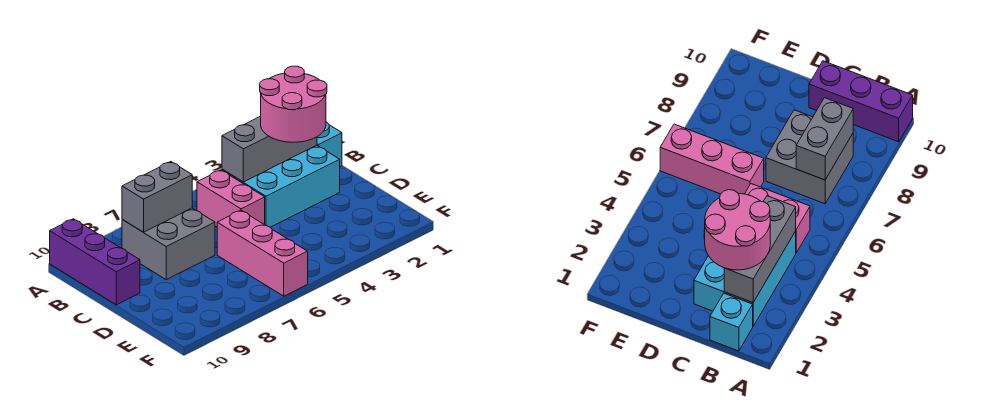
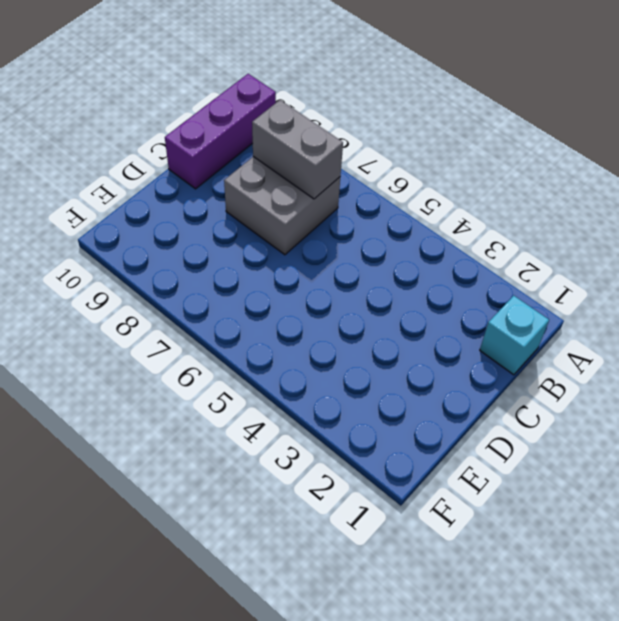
none -> cyan brick B2:C4 level 1
none -> pink brick B5:C5 level 1

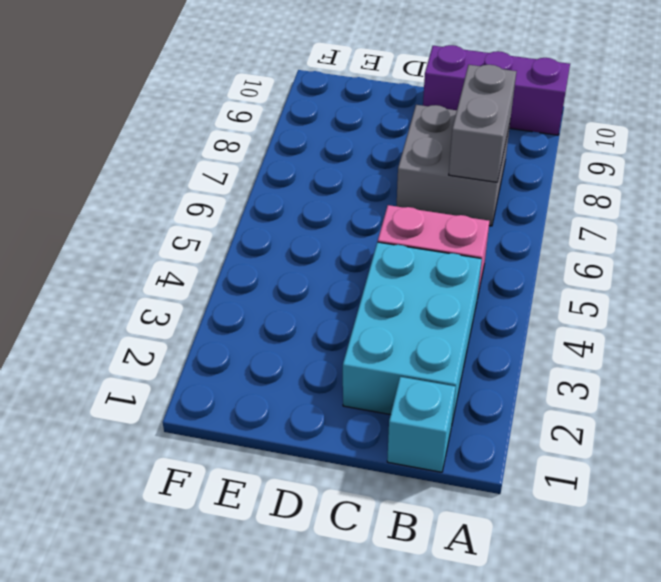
none -> pink brick D6:F6 level 1
none -> grey brick B2:B4 level 2

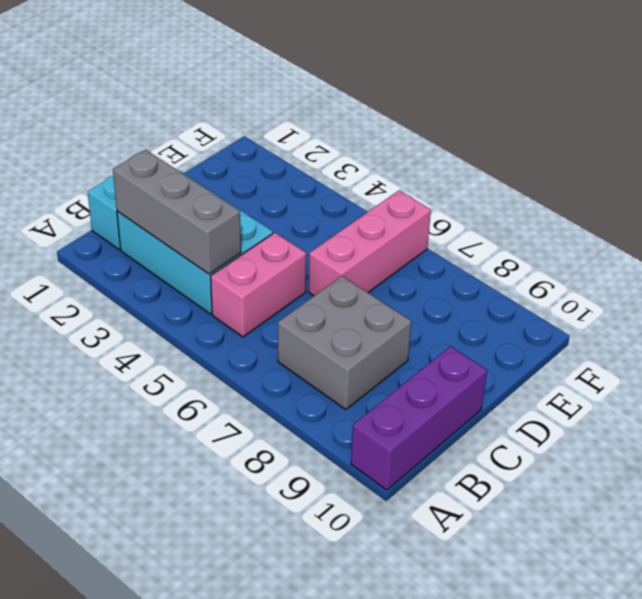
none -> grey brick B7:B8 level 2
none -> pink round brick B2:C3 level 3

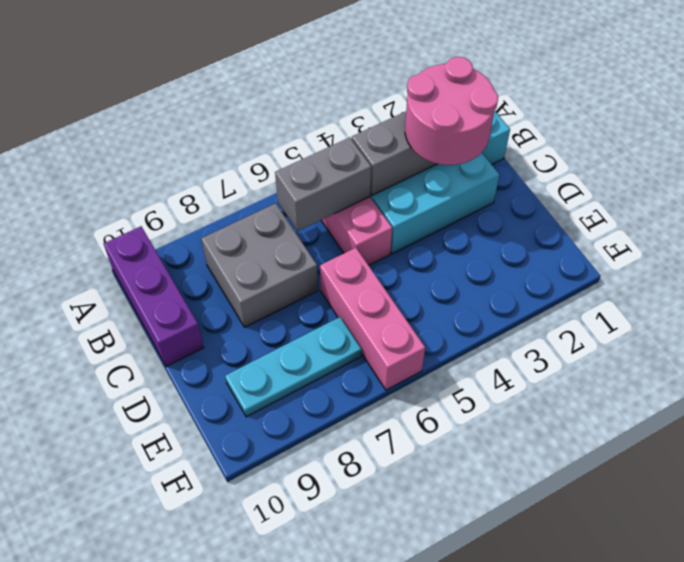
grey brick B5:B6 level 2 -> grey brick B7:B8 level 2
cyan plate E7:E9 level 1 -> none

